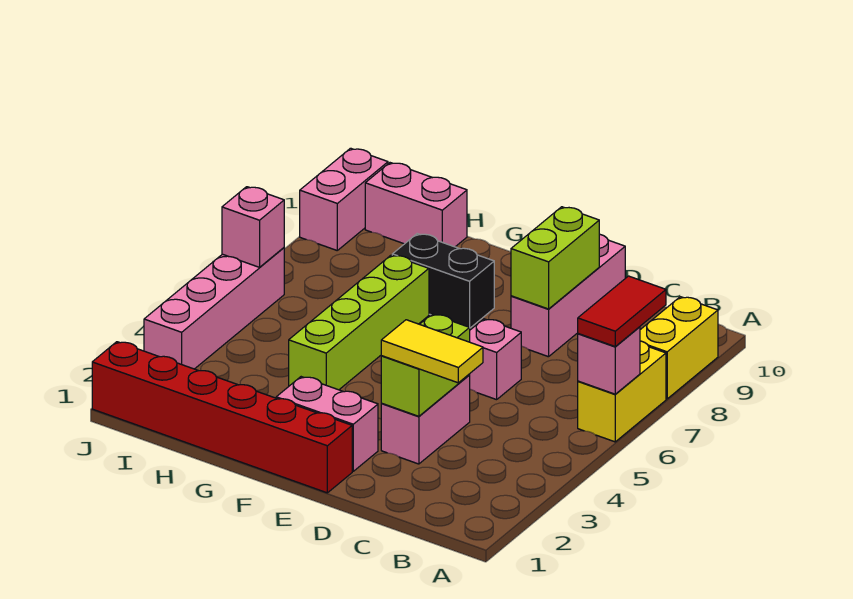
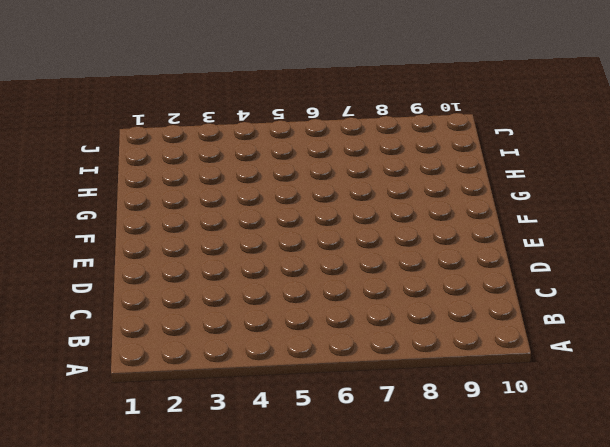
none -> yellow brick A6:A7 level 1
none -> yellow brick A8:A9 level 1
none -> pink brick D3:D4 level 1

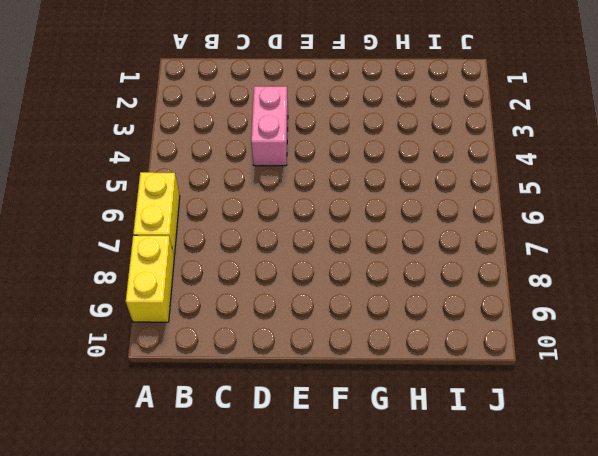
none -> pink brick D6 level 1
none -> pink brick D8:D10 level 1
none -> red brick E1:J1 level 1

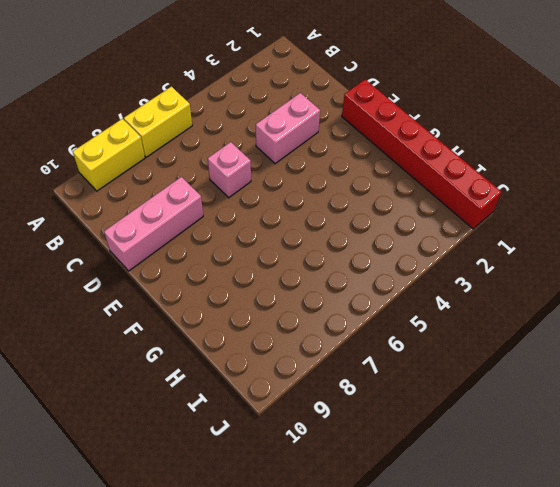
none -> pink brick E2:F2 level 1
none -> black brick F8:G8 level 1
none -> lime brick G4:G7 level 1

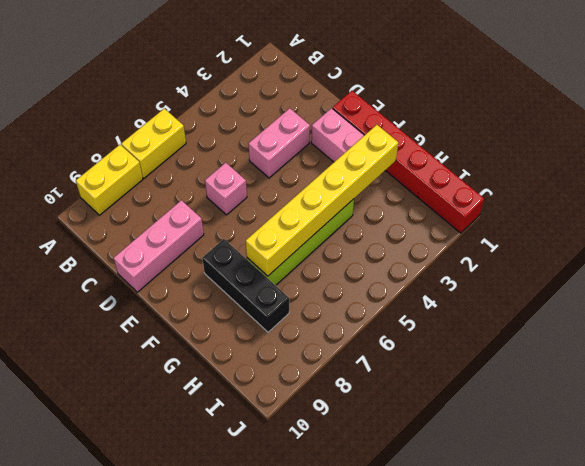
black brick F8:H8 level 1 -> black brick F8:G8 level 1
yellow brick G2:G7 level 2 -> none
none -> pink brick H10:I10 level 1
none -> pink brick J3:J6 level 1
none -> pink brick J9:J10 level 1

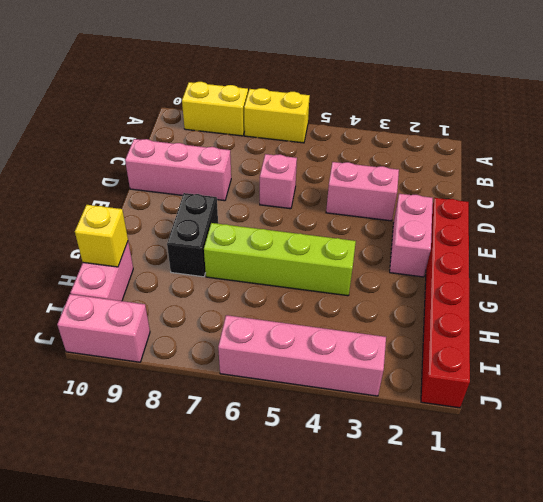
yellow brick H10 level 2 -> none
none -> pink brick A6 level 2
none -> lime brick D3:D4 level 2
none -> lime brick D8:D9 level 2

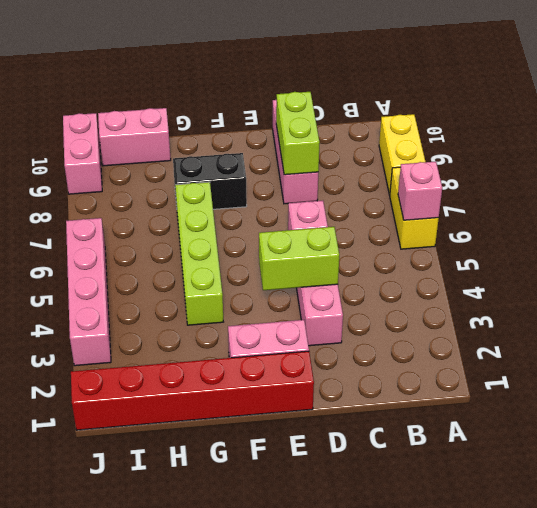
lime brick D4:E4 level 2 -> lime brick D3:D4 level 2
none -> pink brick J6 level 2
none -> red tile A6:A7 level 3
none -> yellow tile C3:D3 level 3

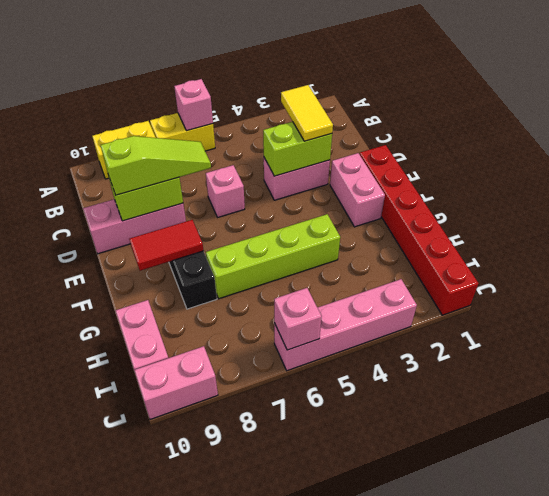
lime slope D7:D9 level 3 top 9 -> none
red tile F8:F9 level 2 -> red tile A6:A7 level 3

